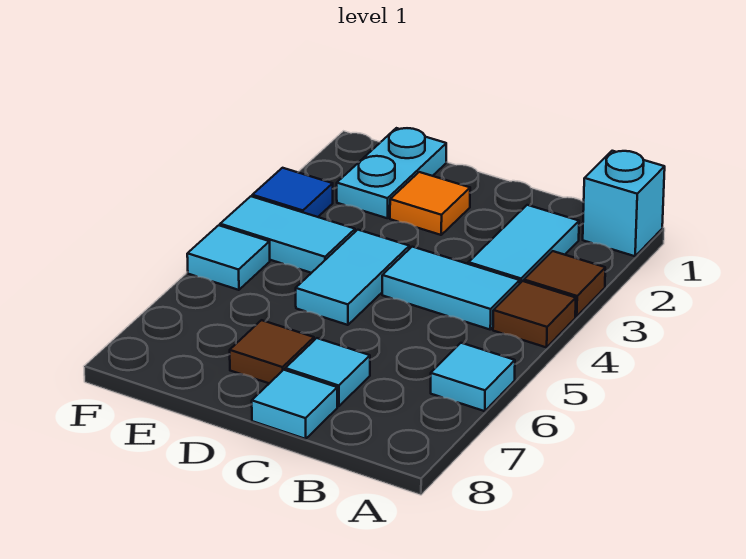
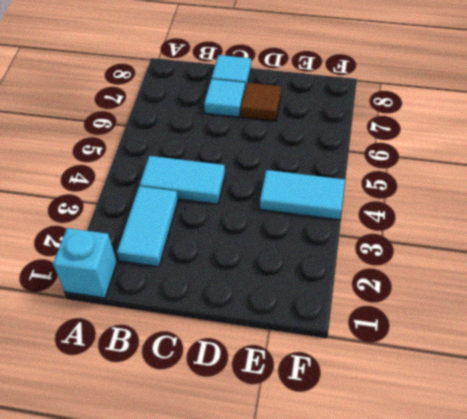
none -> brown tile A3 level 1
none -> brown tile A4 level 1
none -> cyan tile A6 level 1

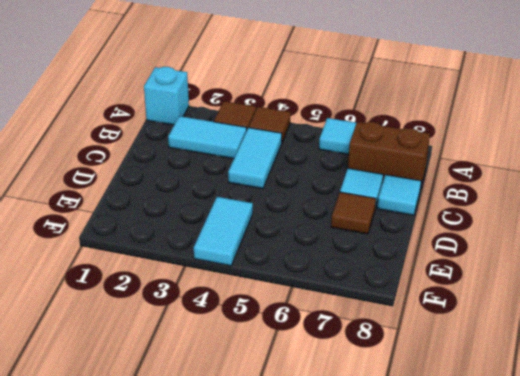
brown brick B7:B8 level 1 -> none
none -> orange tile D2 level 1
none -> cyan tile D4:D5 level 1
none -> cyan plate E1:E2 level 1

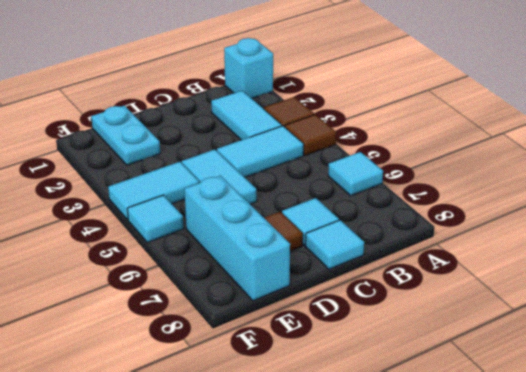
cyan brick E6:E8 level 1 -> none
none -> orange tile D2 level 1
none -> blue tile F3 level 1

